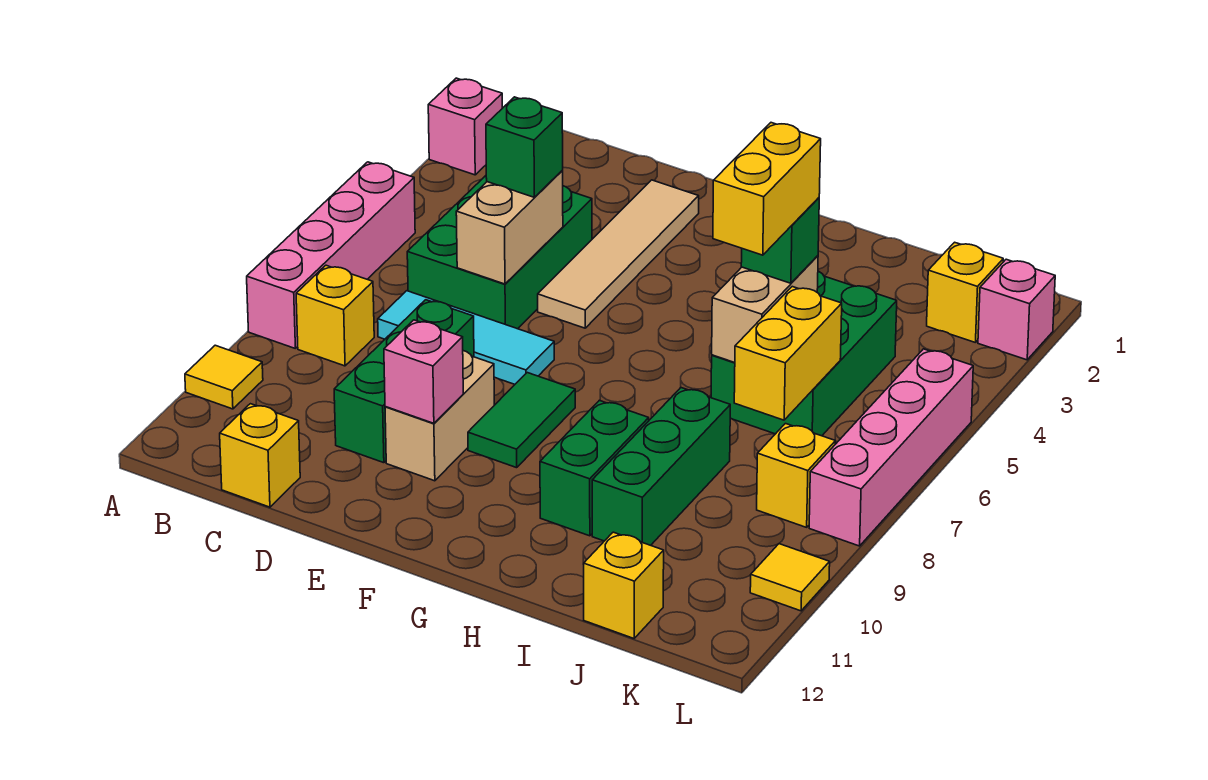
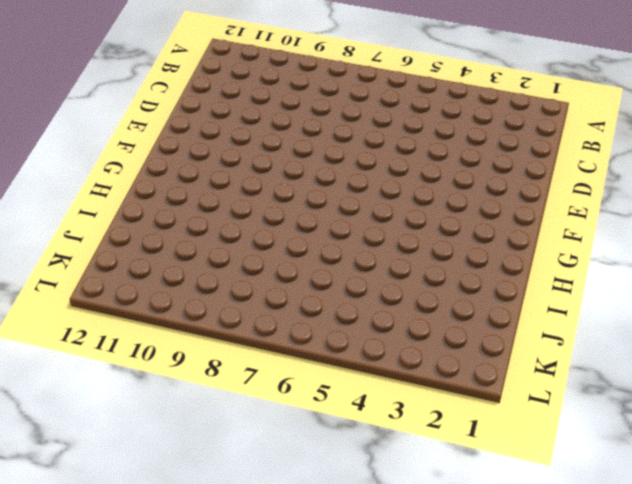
none -> pink brick A2 level 1
none -> pink brick A5:A8 level 1
none -> yellow tile A10 level 1

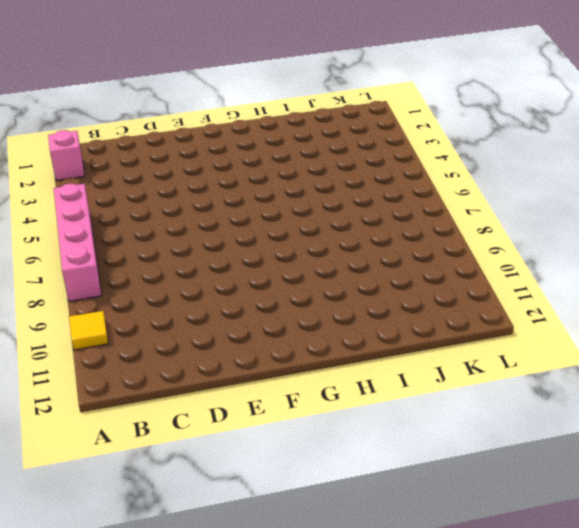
none -> yellow brick B8 level 1
none -> green brick C4:D6 level 1
none -> cyan tile C7:E7 level 1

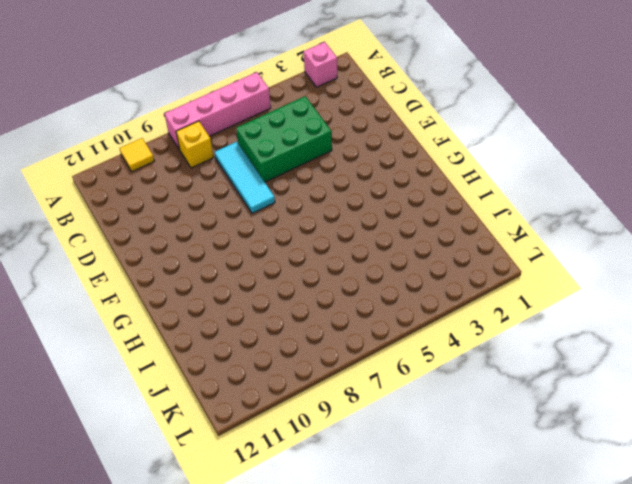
none -> yellow brick C12 level 1
none -> green brick D8:D10 level 1
none -> tan tile E2:E5 level 1

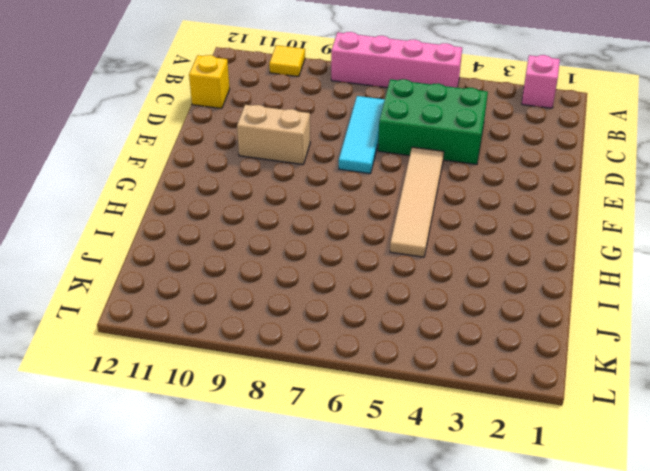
tan tile E5:H5 level 1 -> tan tile E2:E5 level 1
none -> yellow brick B8 level 1
none -> green brick D8:D10 level 1
none -> green tile F8:F9 level 1

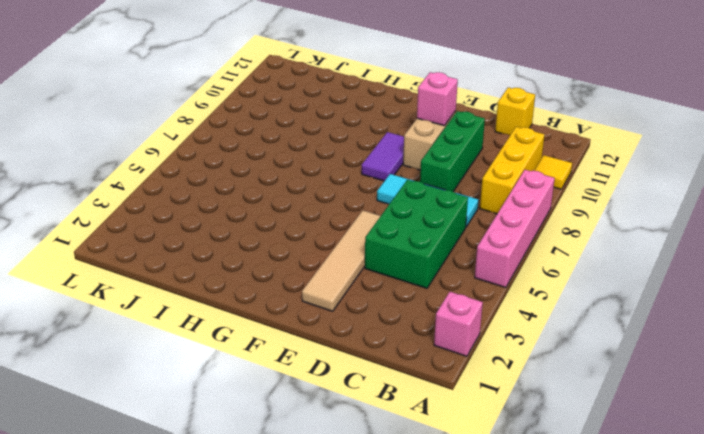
yellow brick B8:B10 level 1 -> yellow brick B8 level 1
purple tile F8:F9 level 1 -> green tile F8:F9 level 1
none -> green brick H9:H10 level 1
none -> green brick I4:J6 level 1
none -> green brick I8:I10 level 1

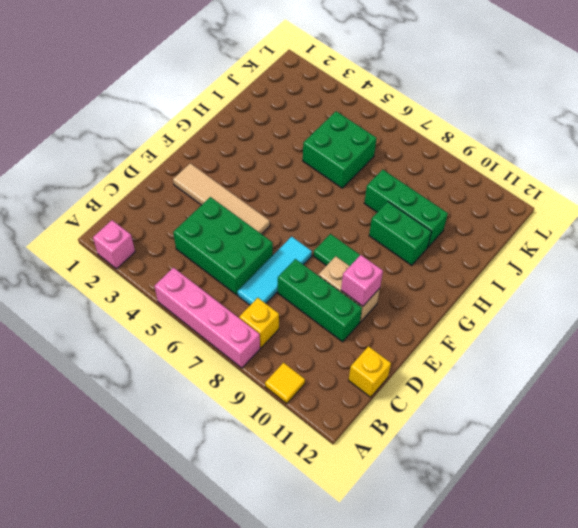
green brick I5:J6 level 1 -> green brick I4:J6 level 1
none -> yellow brick J12 level 1
none -> yellow brick K2 level 1
none -> yellow brick K8 level 1

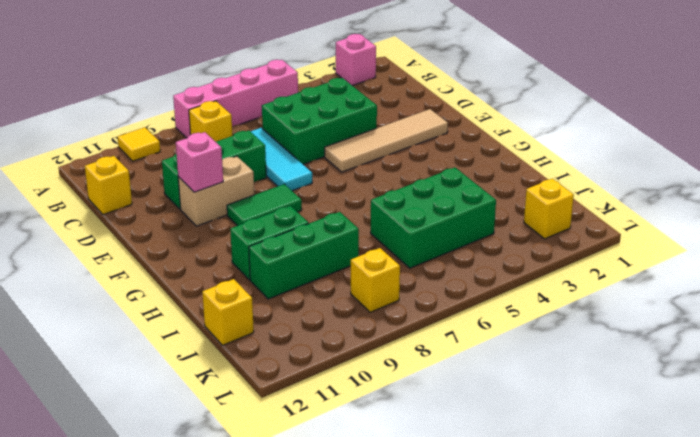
none -> pink brick L2 level 1
none -> pink brick L5:L8 level 1
none -> yellow tile L10 level 1

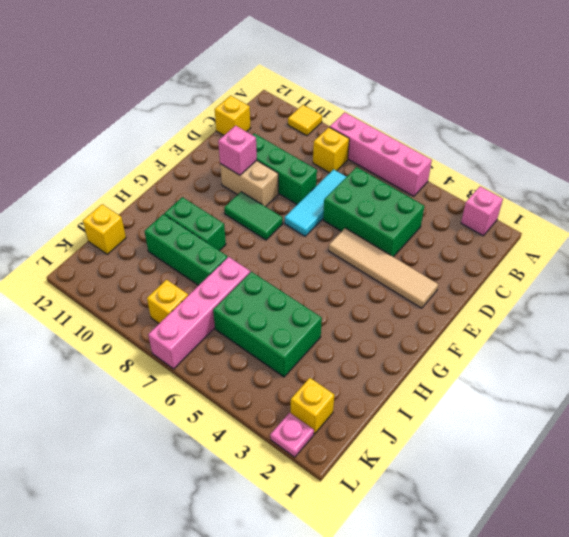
pink brick I7:L7 level 1 -> pink brick L5:L8 level 1
pink plate L2 level 1 -> pink brick L2 level 1
none -> yellow tile L10 level 1
none -> tan brick D5:D6 level 2
none -> tan brick I5:I6 level 2

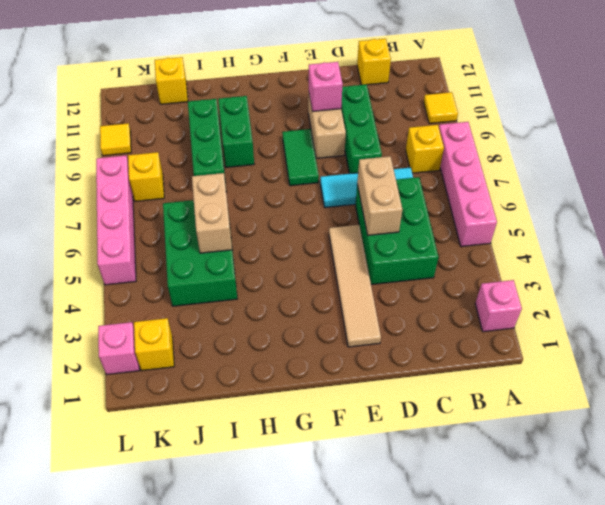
none -> yellow brick J6:J7 level 2
none -> green brick D5 level 3
none -> green brick I5 level 3

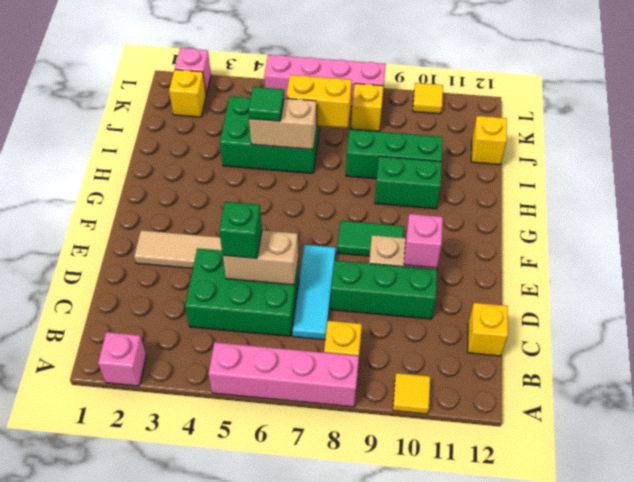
green tile I5 level 3 -> green brick I5 level 3
none -> yellow brick I5:I6 level 4

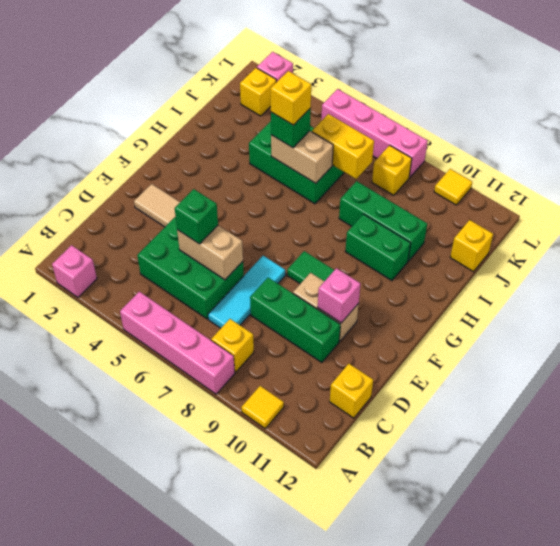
yellow brick I5 level 4 -> yellow brick I5:I6 level 4

